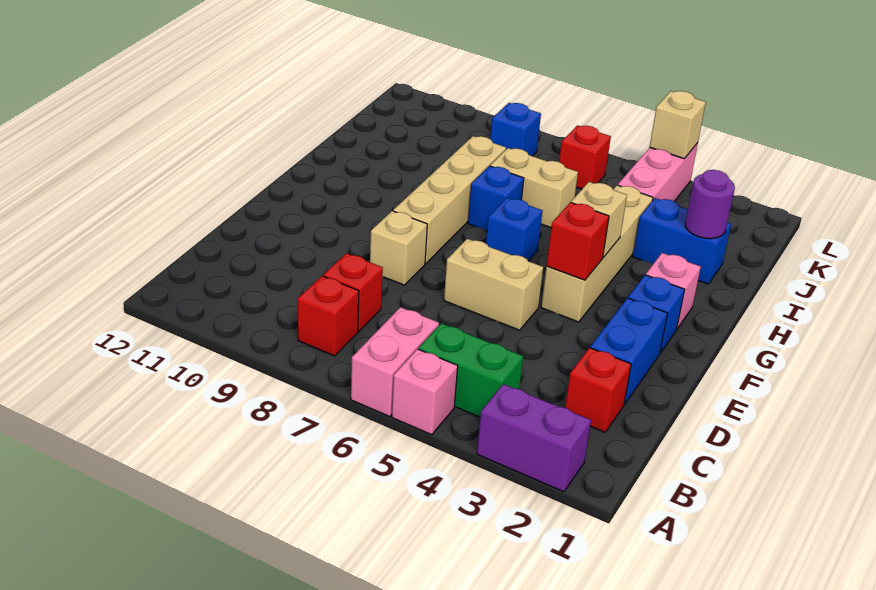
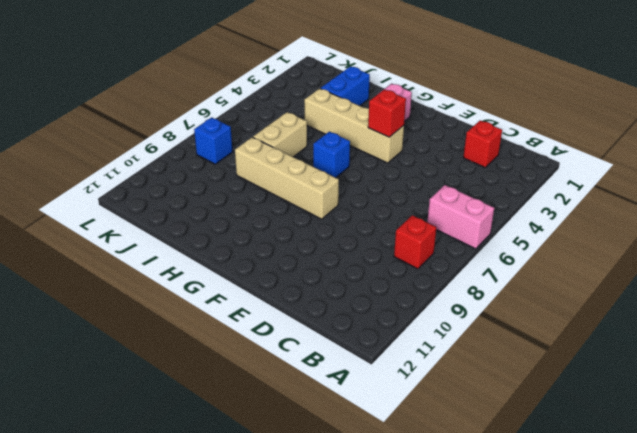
none -> purple brick A2:A3 level 1
none -> pink brick A5 level 1
none -> green brick B4:B5 level 1

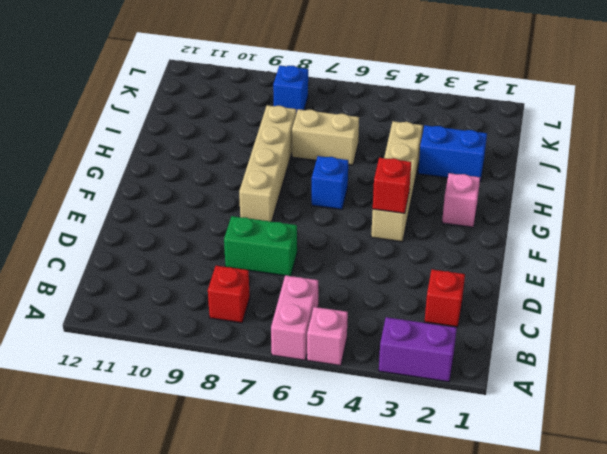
green brick D7:D8 level 1 -> green brick B4:B5 level 1
none -> red brick C8 level 1
none -> blue brick D2:E2 level 1
none -> tan brick E5:E6 level 1

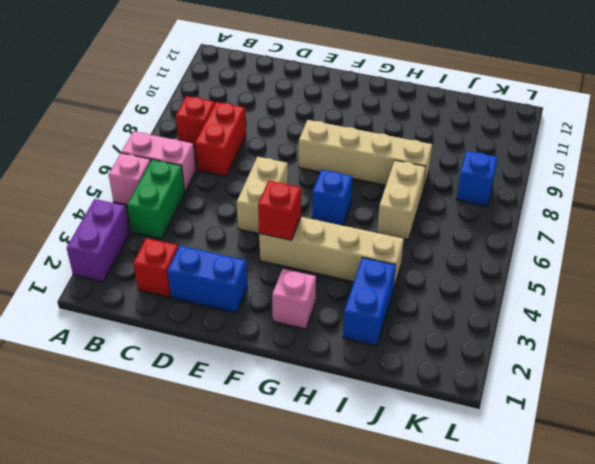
red brick C7:C8 level 1 -> red brick C8 level 1
none -> tan brick E8 level 1
none -> blue brick F2 level 1
none -> blue brick H7 level 1

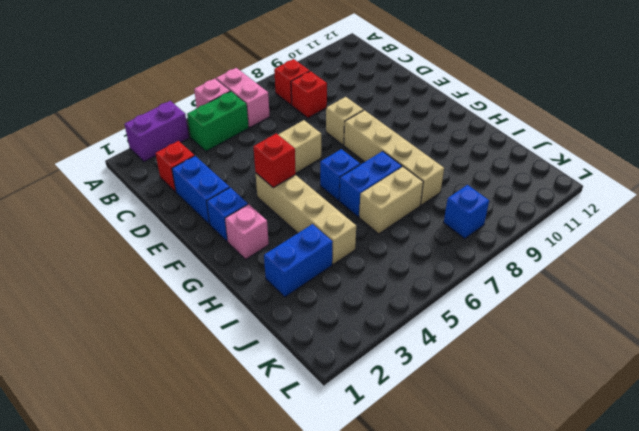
blue brick H6:H7 level 1 -> blue brick H7 level 1
none -> pink brick J4:L4 level 1
none -> red brick K6 level 1
none -> tan brick G4 level 2

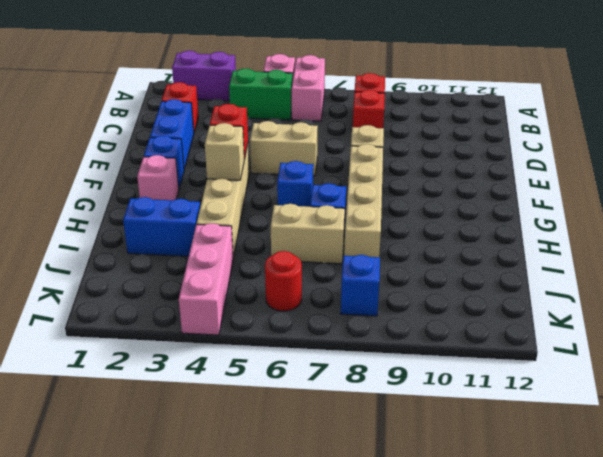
red round brick K6 level 1 -> red brick K6 level 1
none -> purple round brick I2 level 2
none -> tan brick L4 level 2

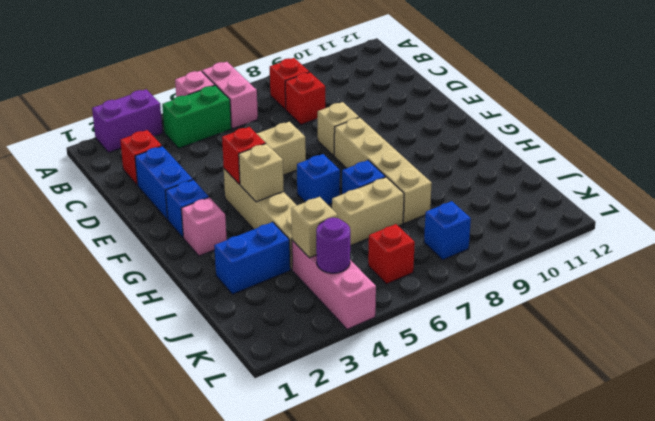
tan brick J4 level 2 -> tan brick L4 level 2
purple round brick K4 level 2 -> purple round brick I2 level 2

